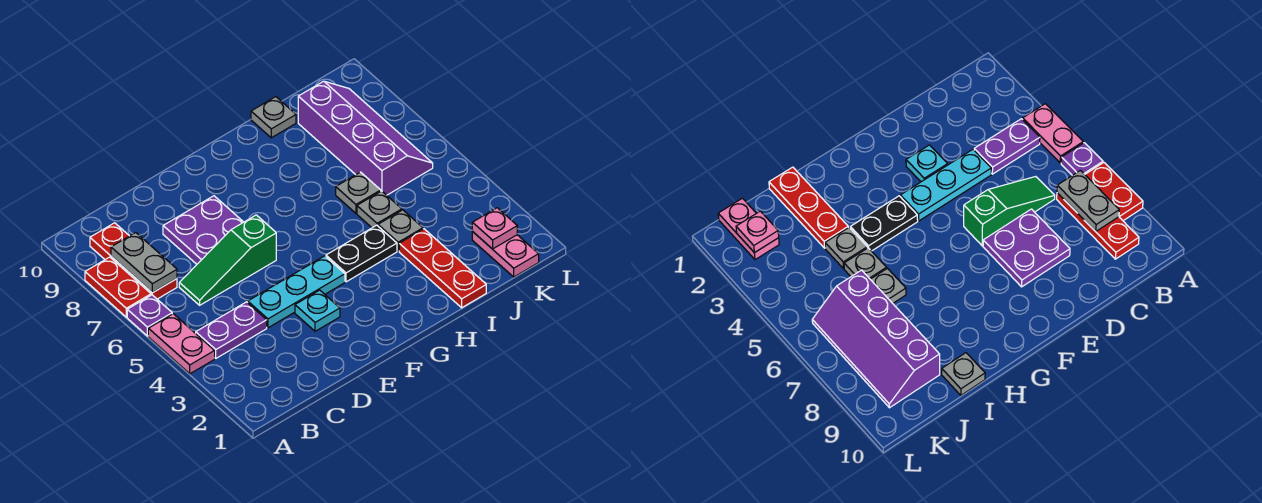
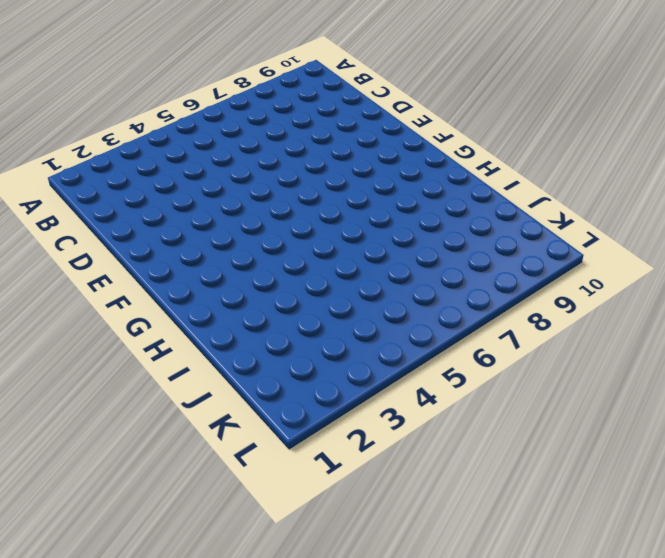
none -> pink plate A4:A5 level 1
none -> purple plate A6 level 1
none -> red plate A7:A8 level 1

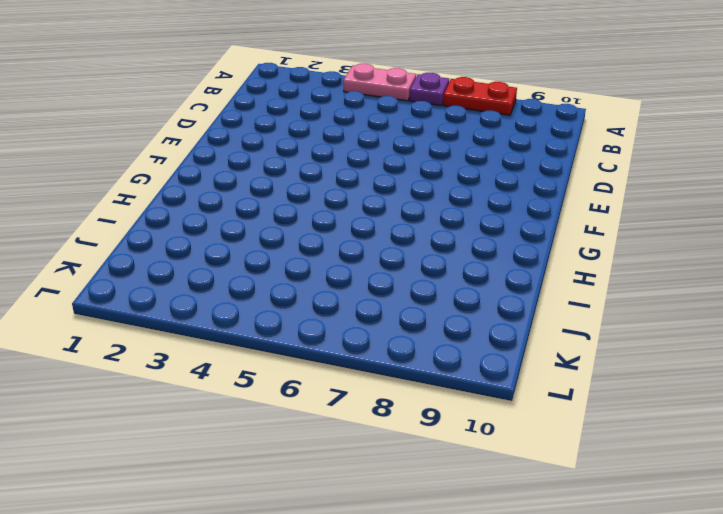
none -> purple plate B4:C4 level 1
none -> red plate B7:B9 level 1
none -> green slope C6:E6 level 1 top E

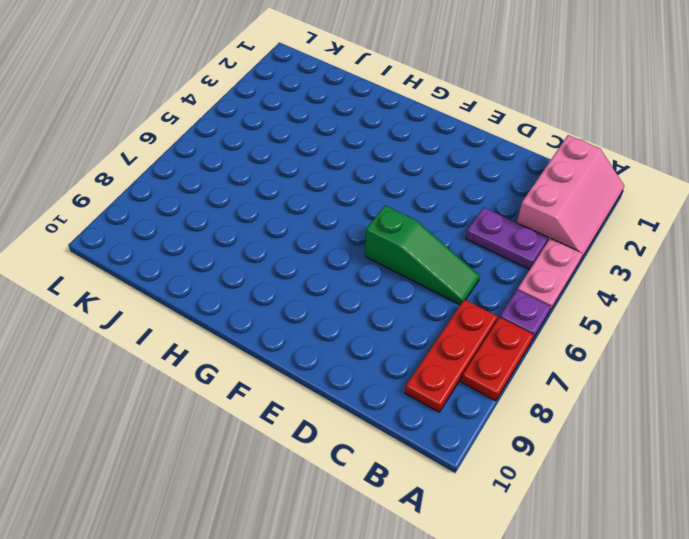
pink slope A1:B3 level 1 top B -> none
none -> cyan plate D4:F4 level 1
none -> purple plate D7:E8 level 1
none -> cyan plate E3 level 1

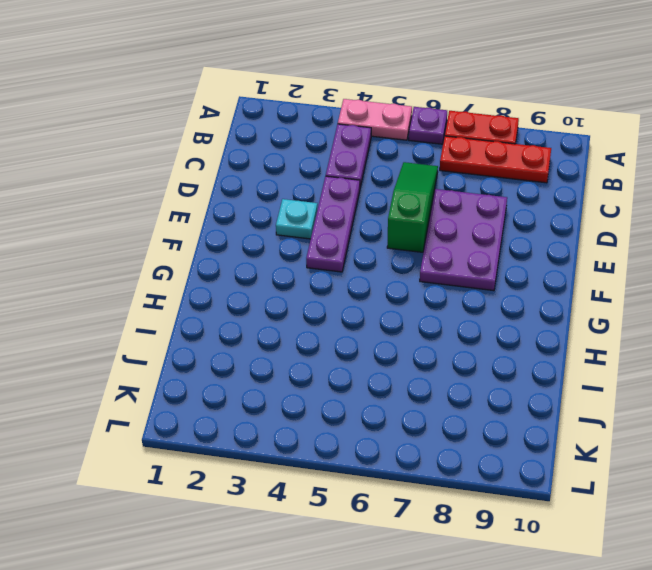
purple plate D4:F4 level 1 -> cyan plate D4:F4 level 1
purple plate D7:F8 level 1 -> purple plate D7:E8 level 1
none -> black plate G4:H4 level 1
none -> red plate I1:I3 level 1
none -> grey plate I4 level 1

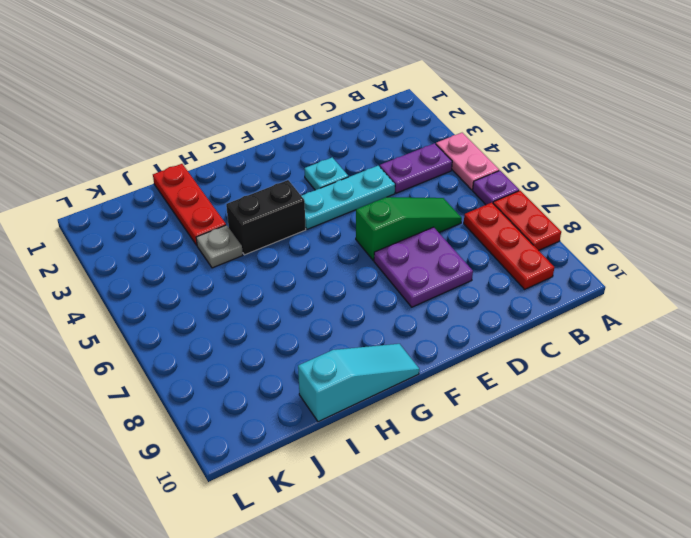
black brick G4:H4 level 1 -> black plate G4:H4 level 1
cyan slope G10:I10 level 1 top I -> grey plate I10 level 1
none -> grey plate I5 level 1
none -> grey plate I6 level 1
none -> purple slope J6:K9 level 1 top J

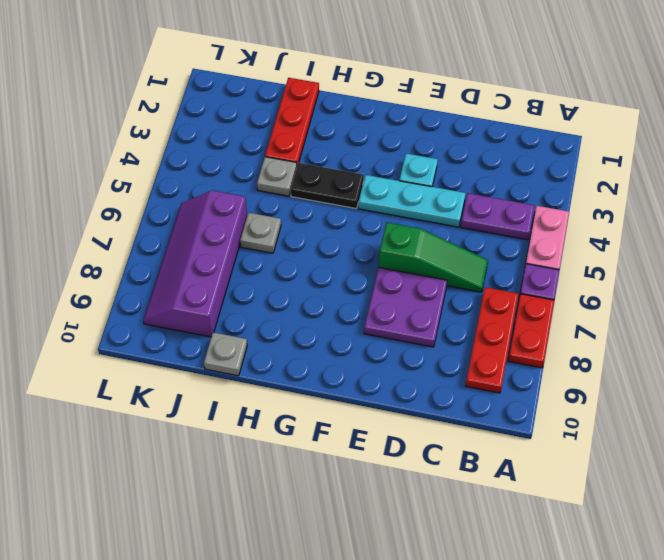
none -> grey plate I5 level 1
none -> pink plate K1:K2 level 1
none -> grey plate B7:B8 level 2

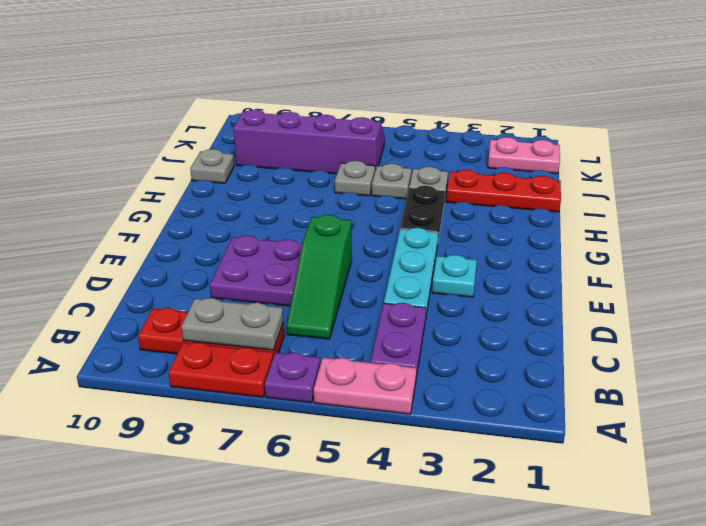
none -> pink plate K2 level 2

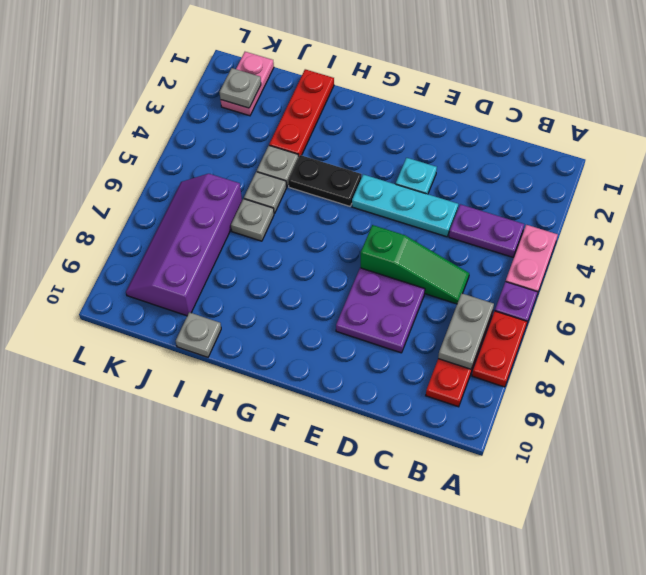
grey plate K2 level 2 -> pink plate K2 level 2

